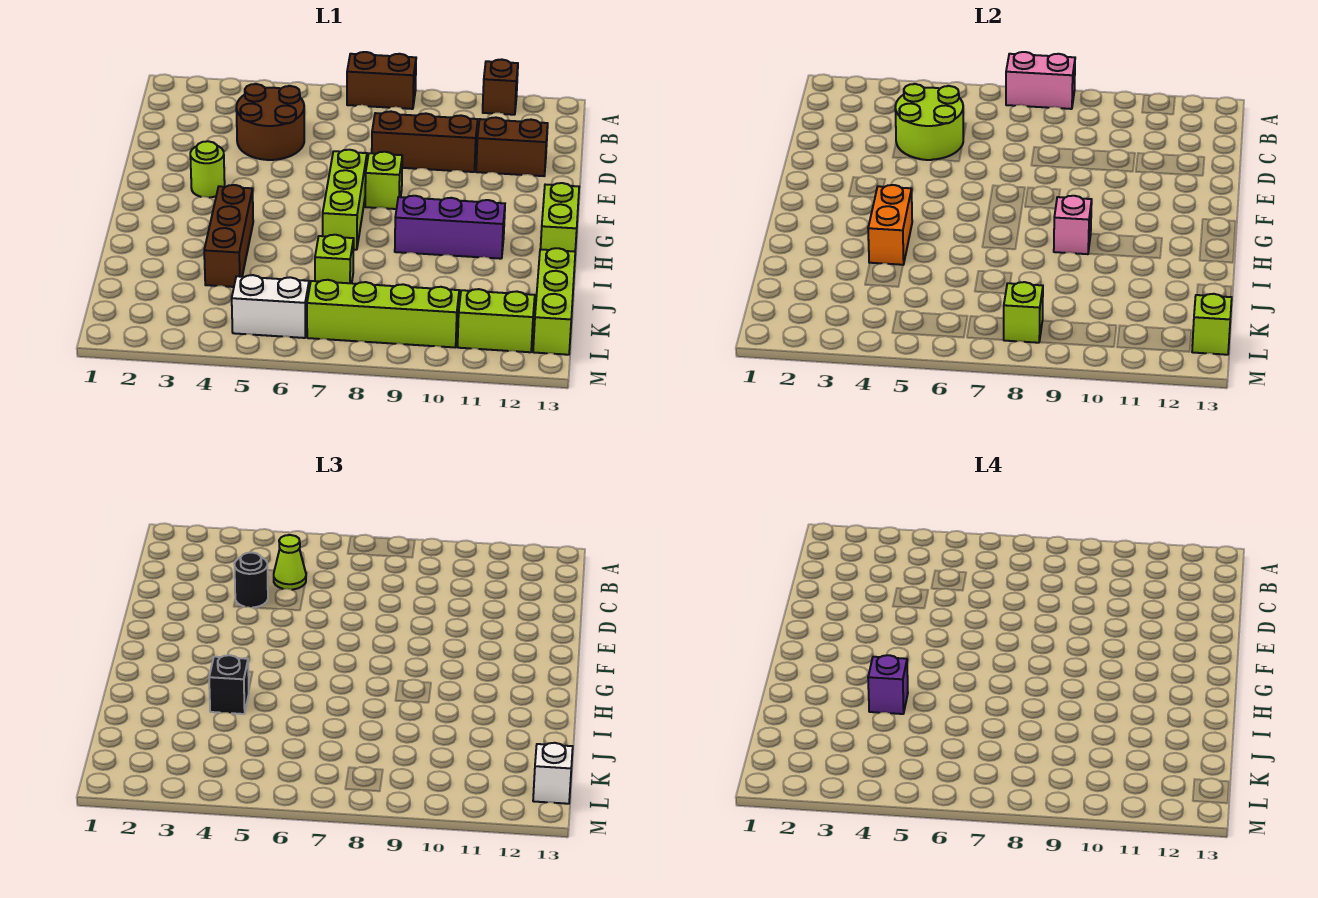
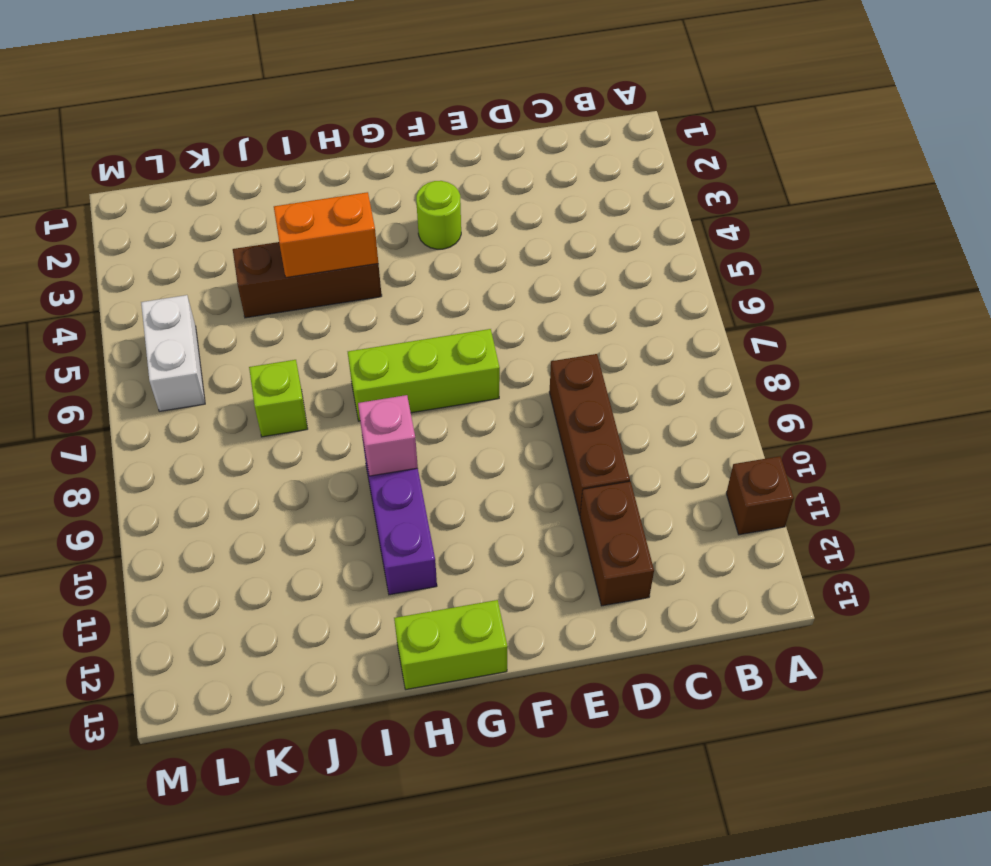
none -> brown brick A7:A8 level 1
none -> brown round brick C4:D5 level 1
none -> lime brick F8 level 1

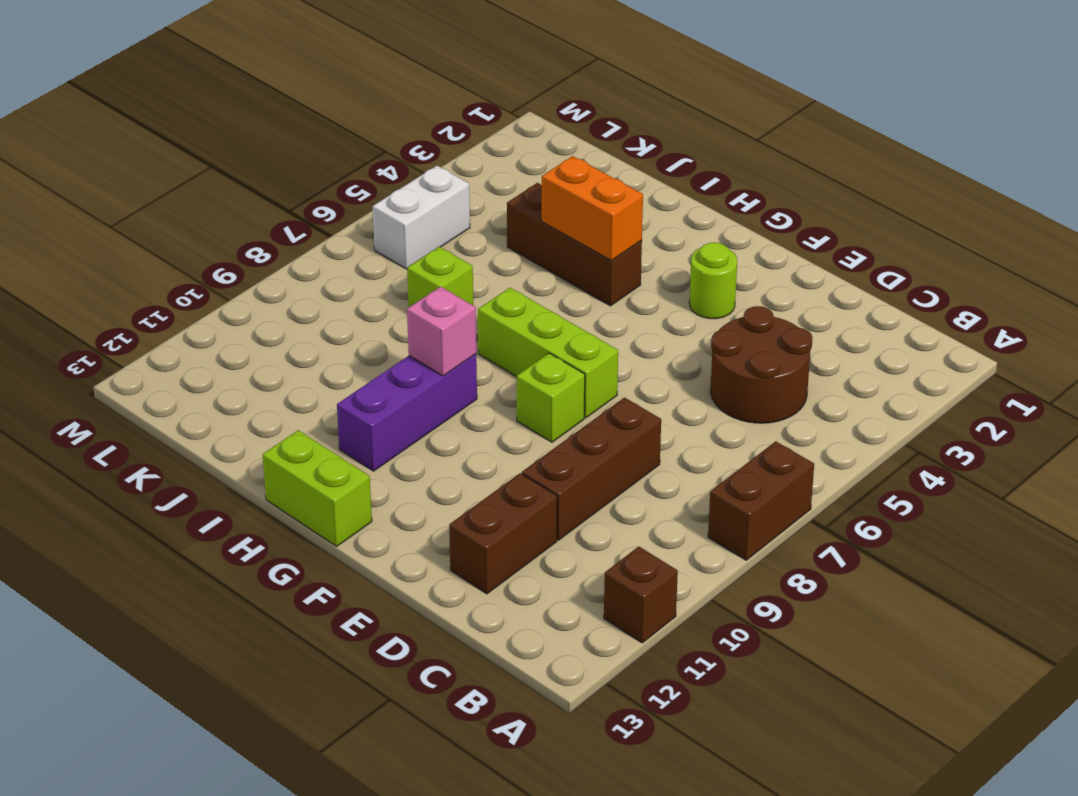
none -> lime brick J13:L13 level 1
none -> lime brick L7:L10 level 1
none -> lime brick L11:L12 level 1

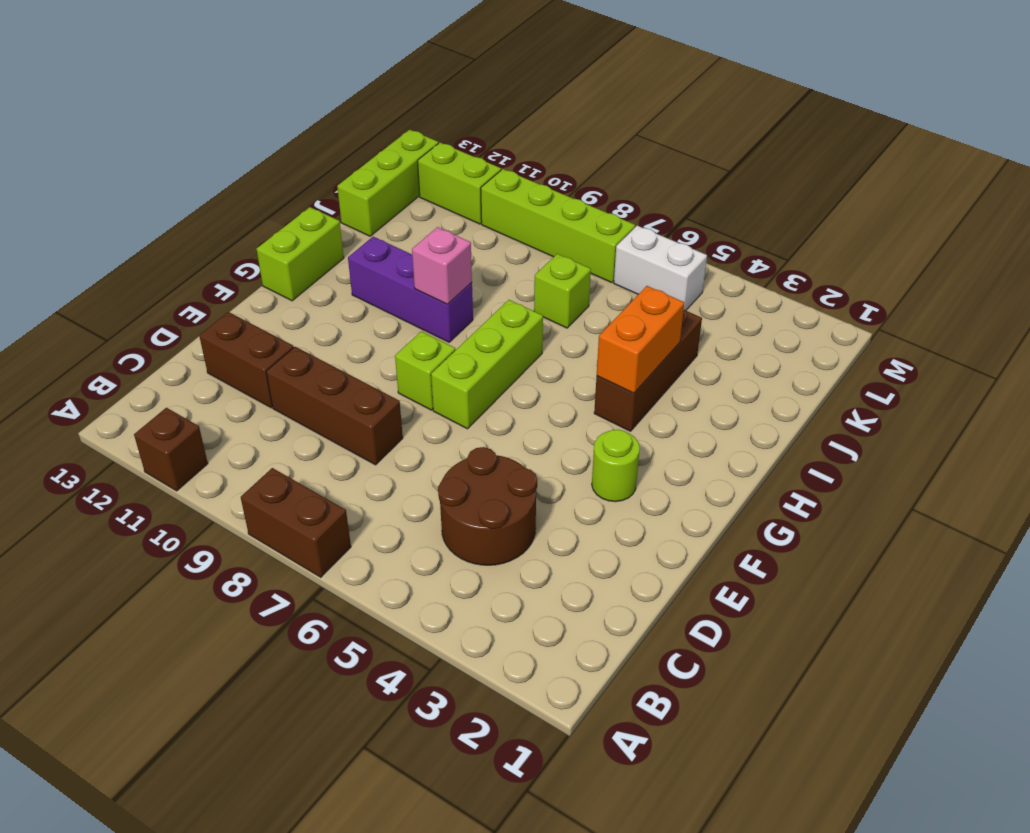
none -> pink brick A7:A8 level 2
none -> lime round brick C4:D5 level 2
none -> lime brick L8 level 2

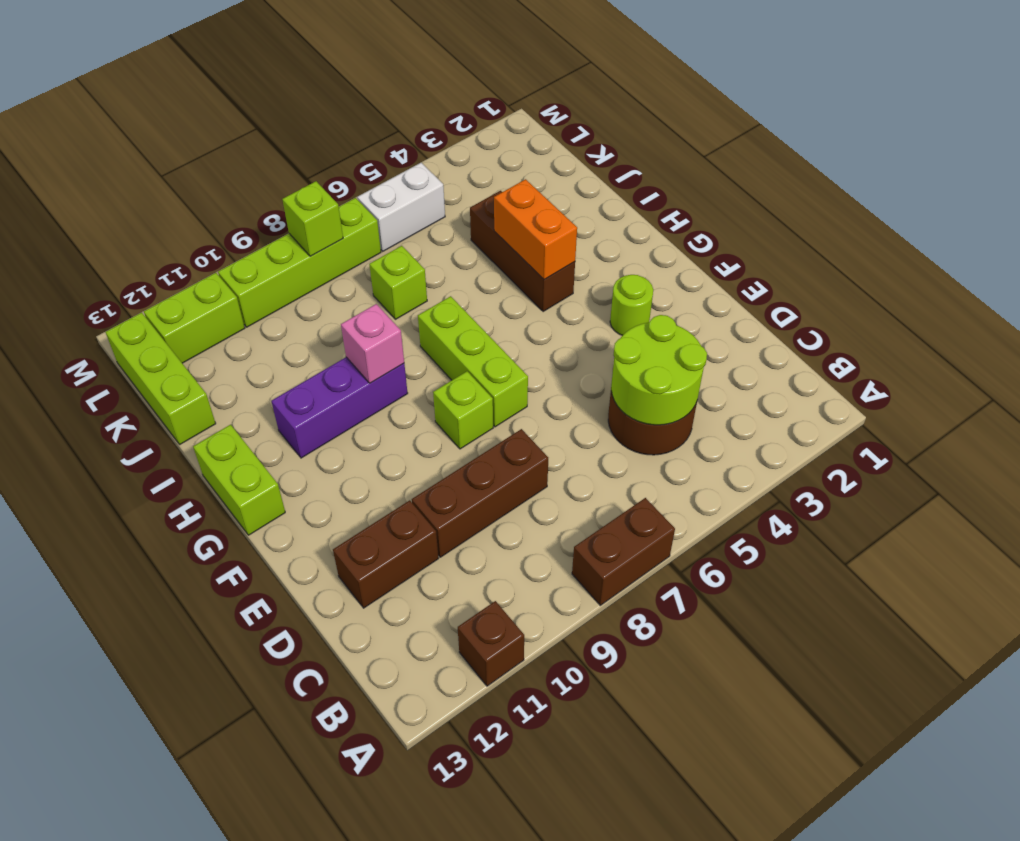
none -> pink brick A7:A8 level 2
none -> lime brick L13 level 2
none -> lime cone C5 level 3

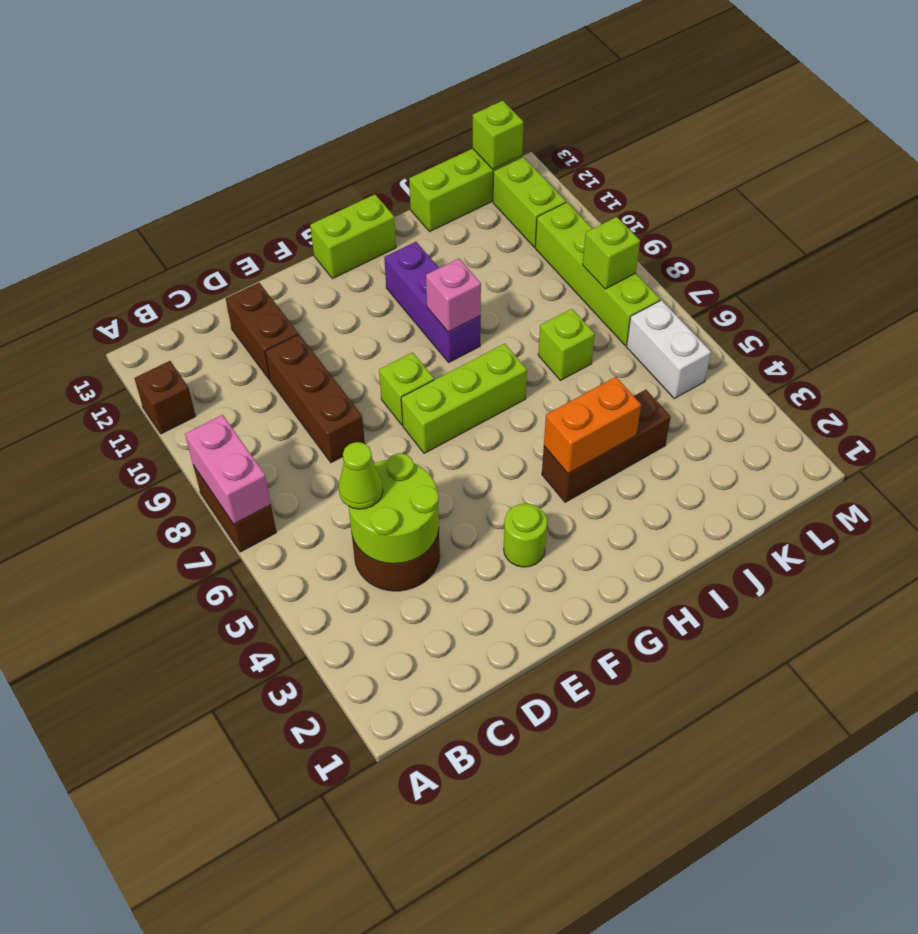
none -> black round brick D4 level 3
none -> black brick I4 level 3
none -> white brick L13 level 3

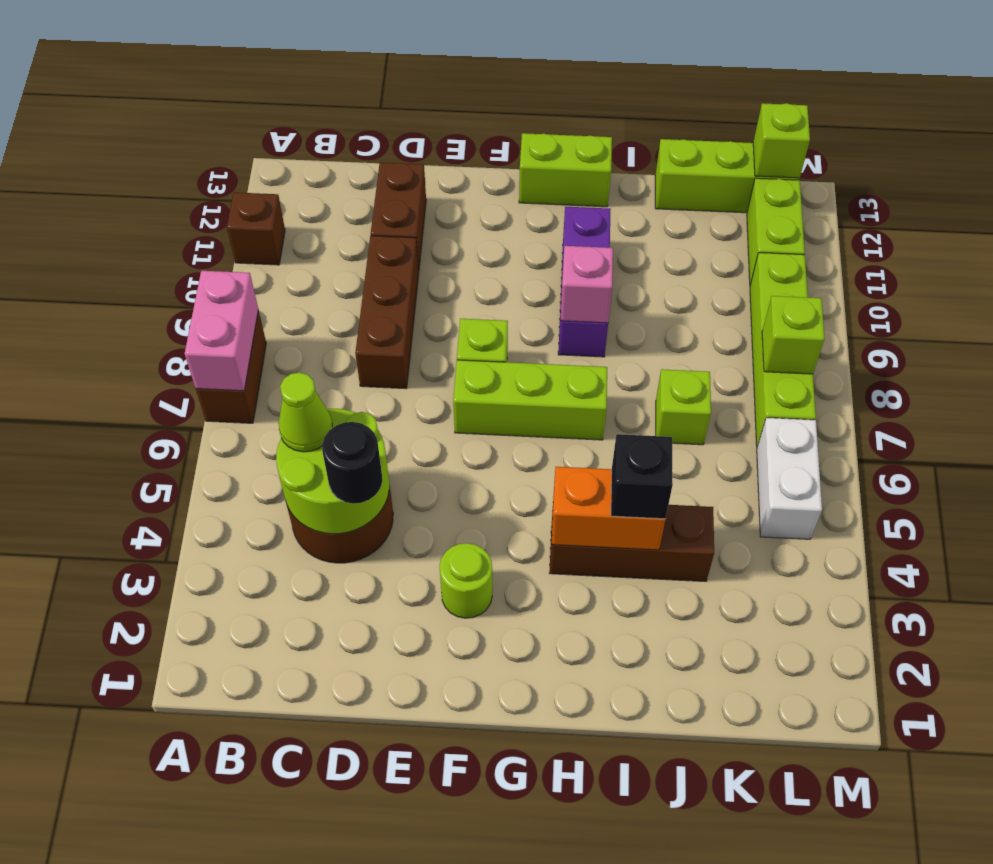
none -> white brick L13 level 3
none -> purple brick I4 level 4

